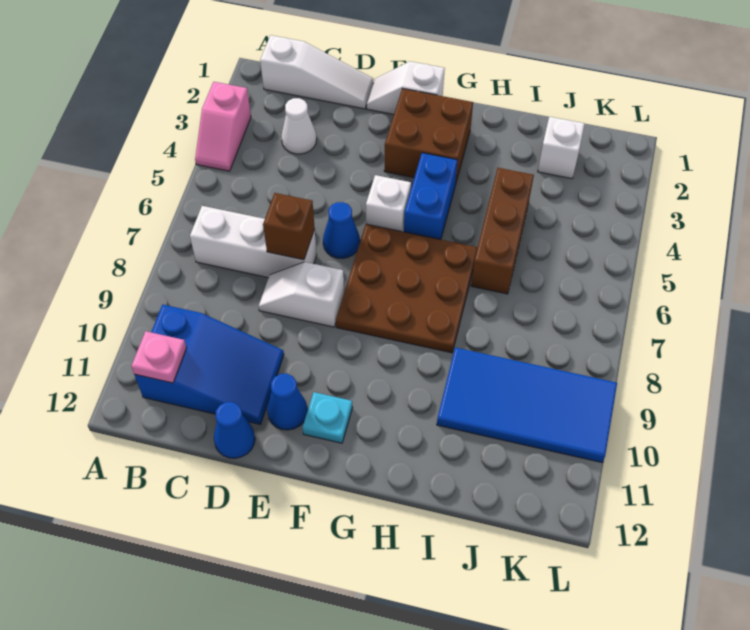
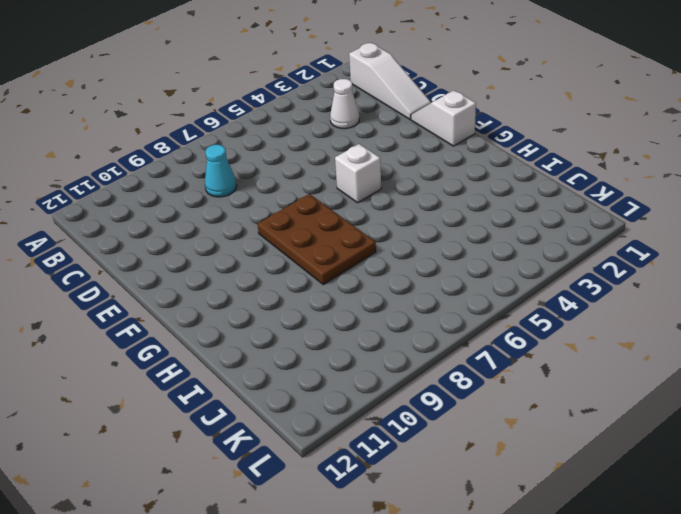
cyan cone C8 level 1 -> none
brown plate F7:H8 level 1 -> brown plate F6:H8 level 1
none -> pink slope A3:A4 level 1 top 3
none -> white brick B7:D7 level 1
none -> blue slope B10:D11 level 1 top B

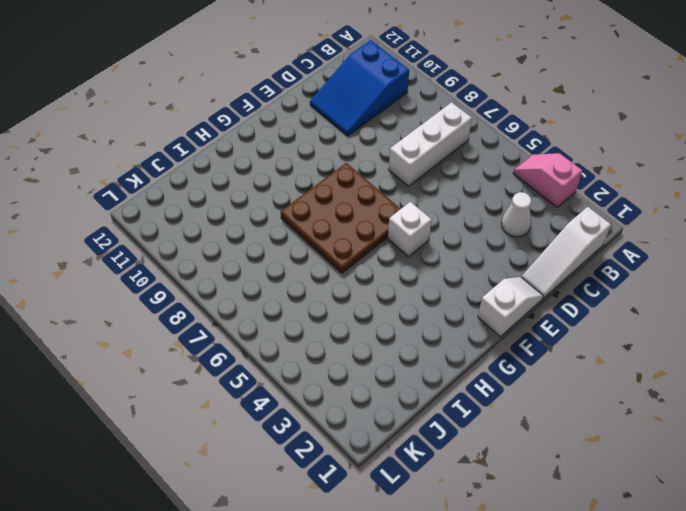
none -> white slope D8:E8 level 1 top E
none -> blue cone D12 level 1
none -> blue cone E6 level 1

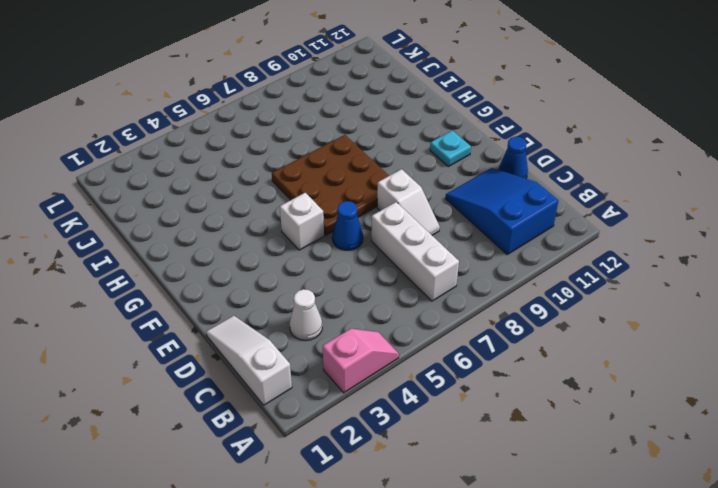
none -> white slope E1:F1 level 1 top F
none -> blue cone E11 level 1
none -> brown brick F2:G3 level 1

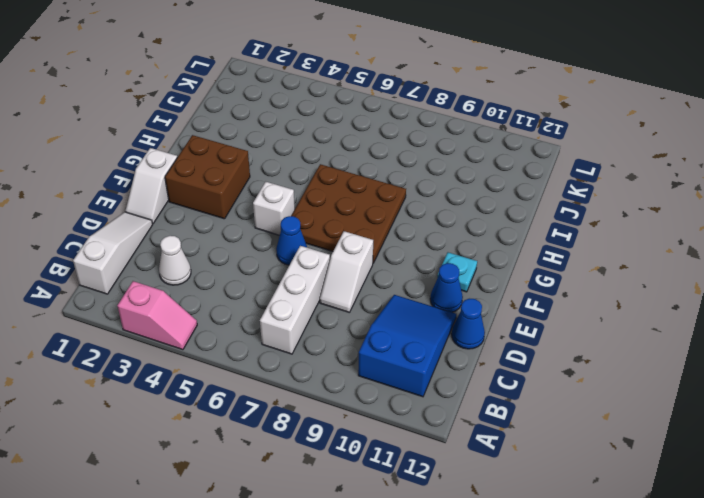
none -> blue brick G4:G5 level 1
none -> brown brick I4:I6 level 1
none -> blue tile I9:L10 level 1

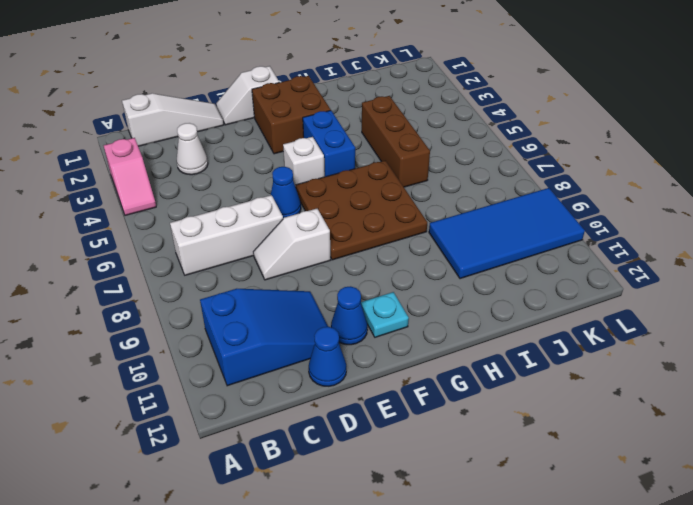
none -> white brick J2 level 1
none -> pink plate B11 level 2
none -> brown brick D7 level 2

